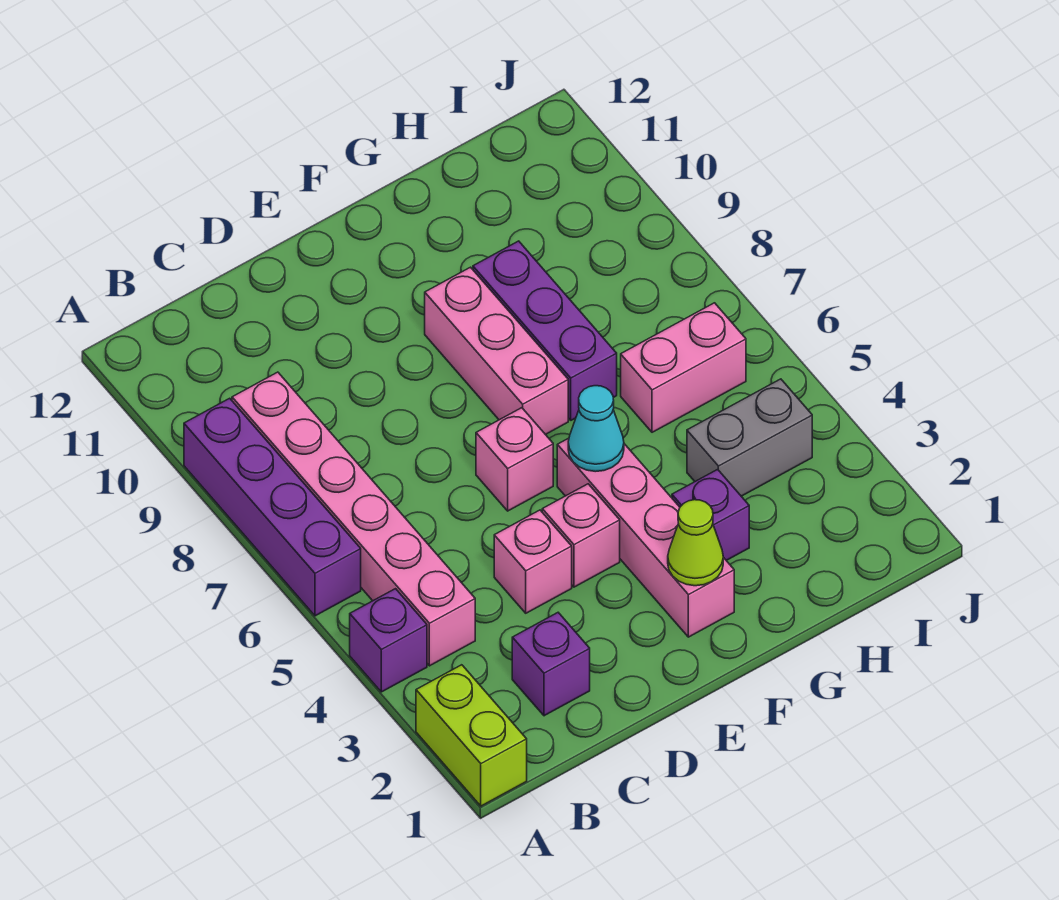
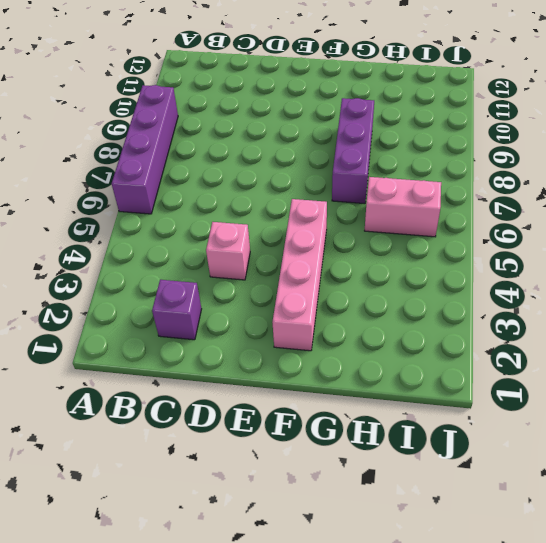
none -> lime brick A1:A2 level 1
none -> purple brick A4 level 1
none -> pink brick B4:B9 level 1

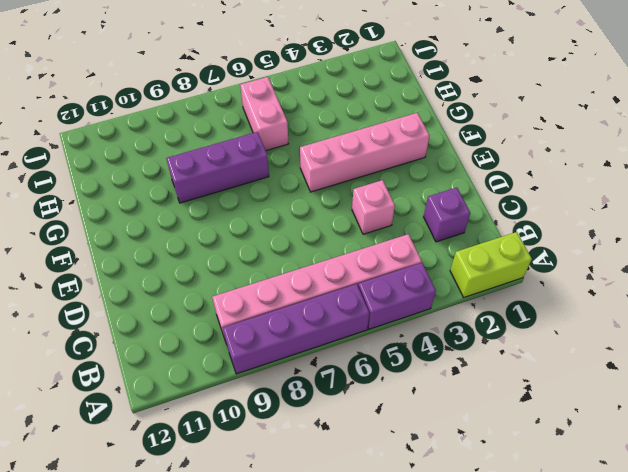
purple brick A4:A5 level 1 -> purple brick A4 level 1
none -> pink brick E4 level 1
none -> pink brick E6 level 1
none -> pink brick F7:F9 level 1

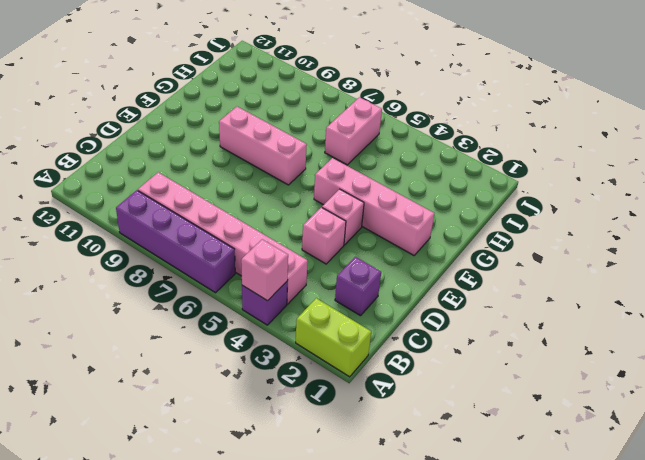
pink brick A4 level 2 -> pink brick E6 level 1
none -> purple brick G3 level 1
none -> purple brick G7:G9 level 1
none -> grey brick H4:I4 level 1

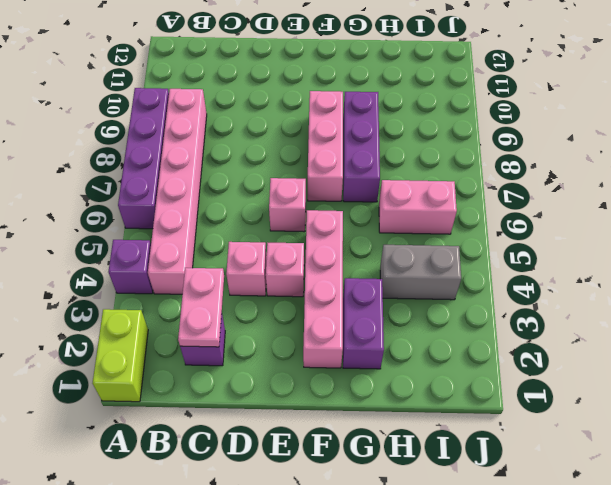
pink plate C2:C3 level 2 -> none
purple brick G2:G3 level 1 -> purple brick G3 level 1
none -> lime cone F2 level 2
none -> cyan cone F5 level 2

